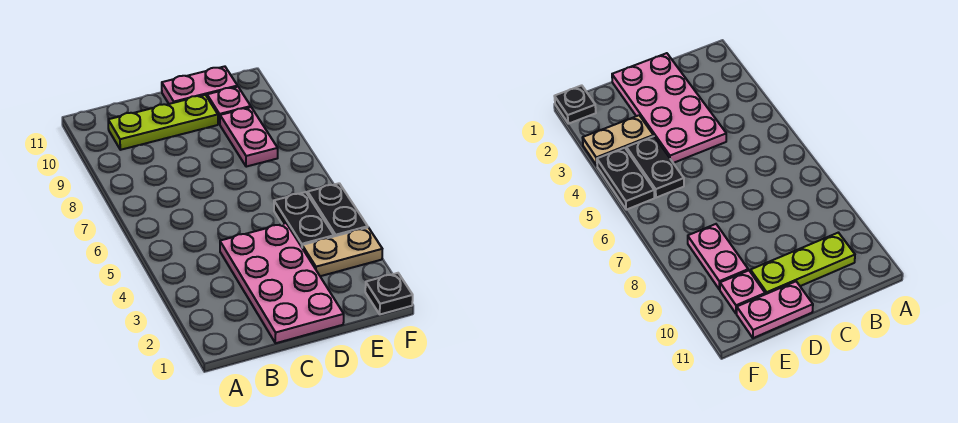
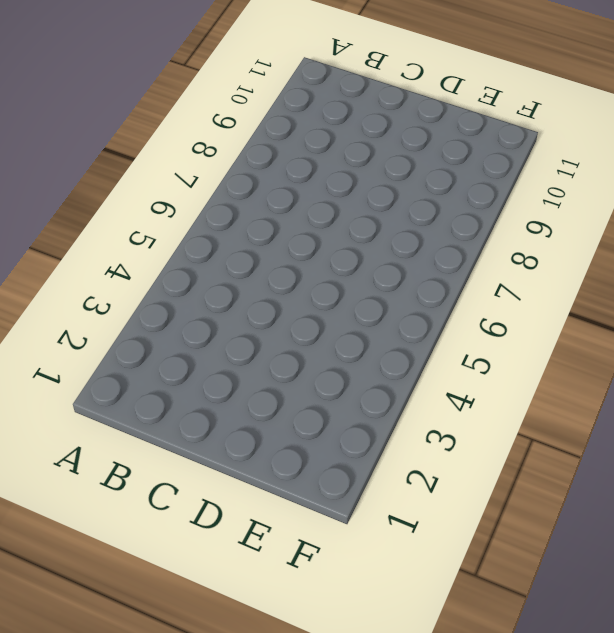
none -> lime plate B10:D10 level 1
none -> pink plate C1:D4 level 1

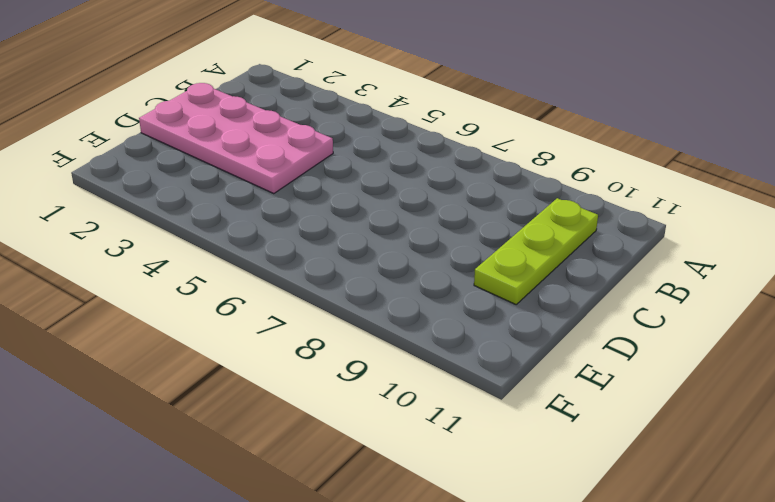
none -> pink plate D11:E11 level 1
none -> tan plate E3:F3 level 1

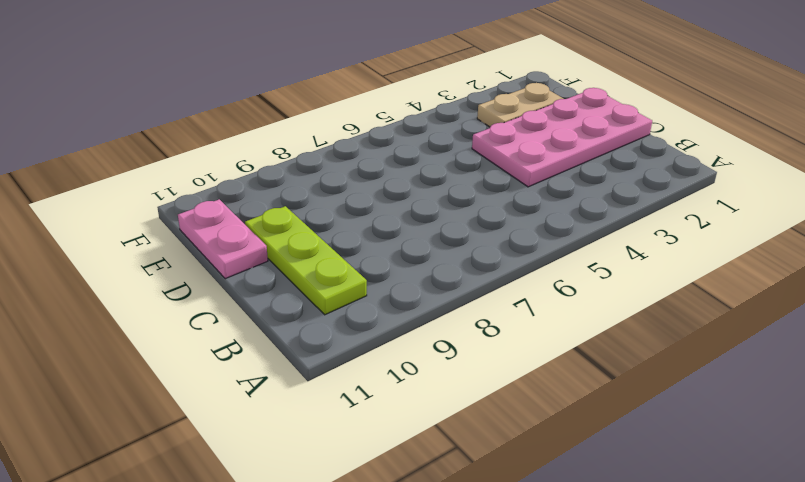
tan plate E2:E3 level 1 -> tan plate E3:F3 level 1
none -> black plate E4:E5 level 1
none -> pink plate E8:E9 level 1

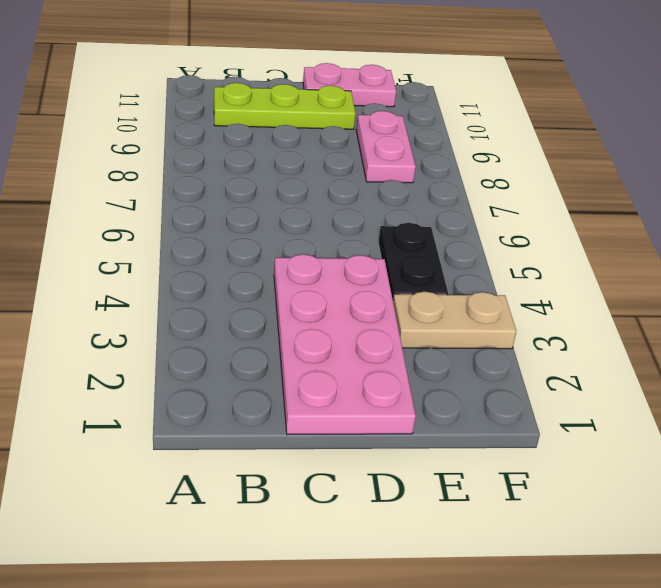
none -> pink plate E10 level 1
none -> black plate F1 level 1

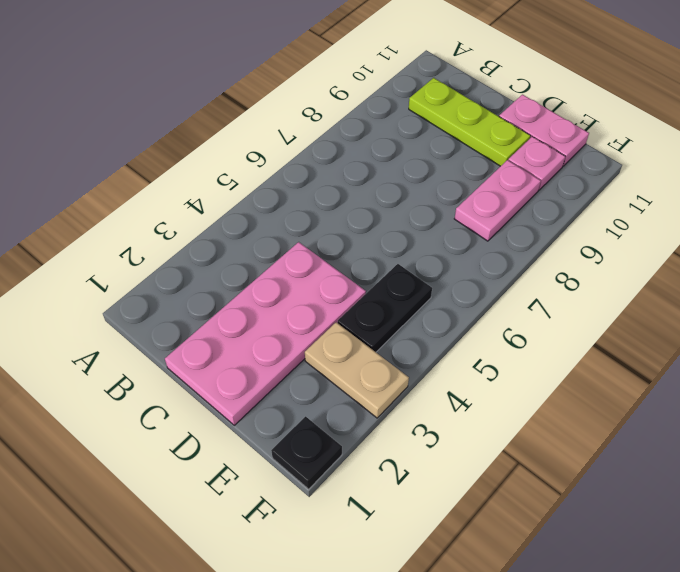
none -> black plate F4:F5 level 1

